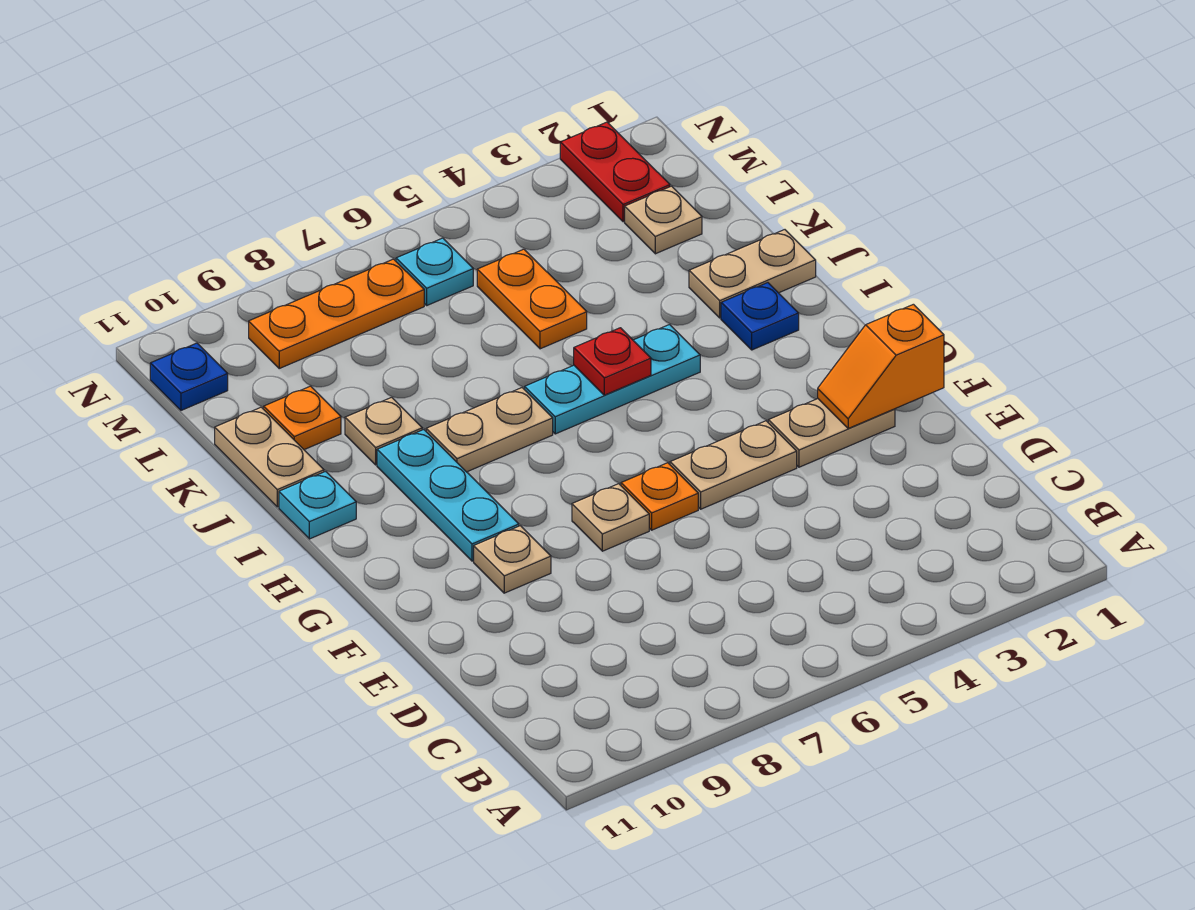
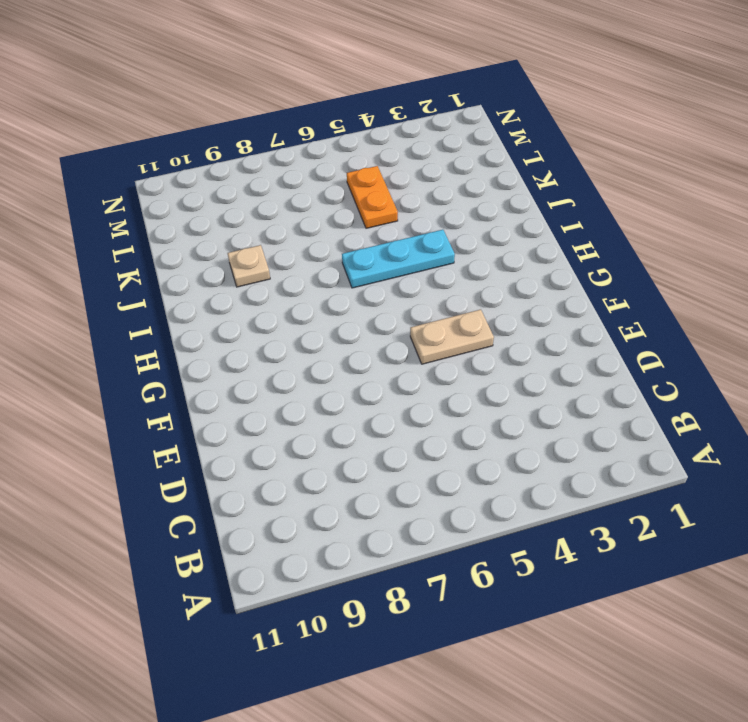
none -> tan plate F2:F3 level 1
none -> orange plate F6 level 1
none -> tan plate F7 level 1

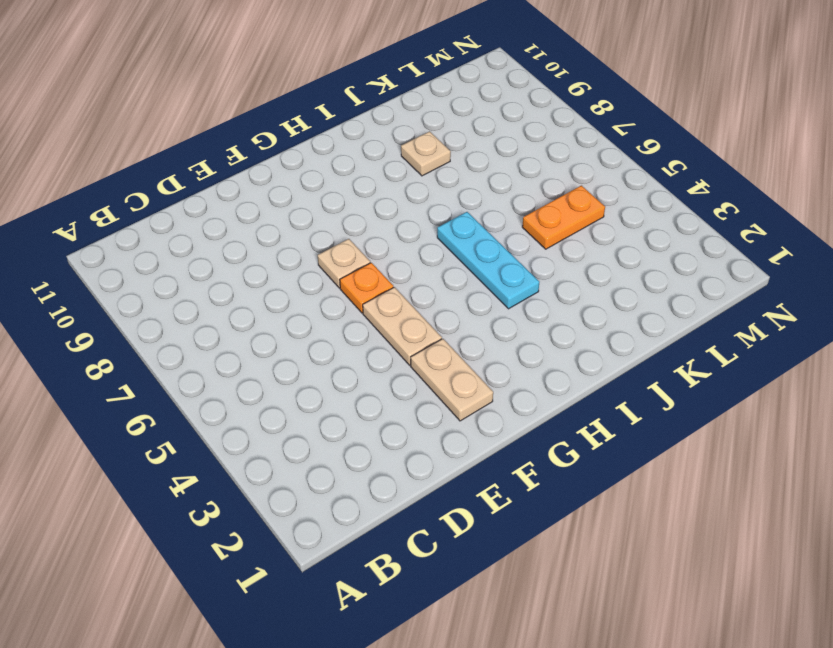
none -> tan plate F9 level 1
none -> cyan plate G9:I9 level 1
none -> blue plate I2 level 1

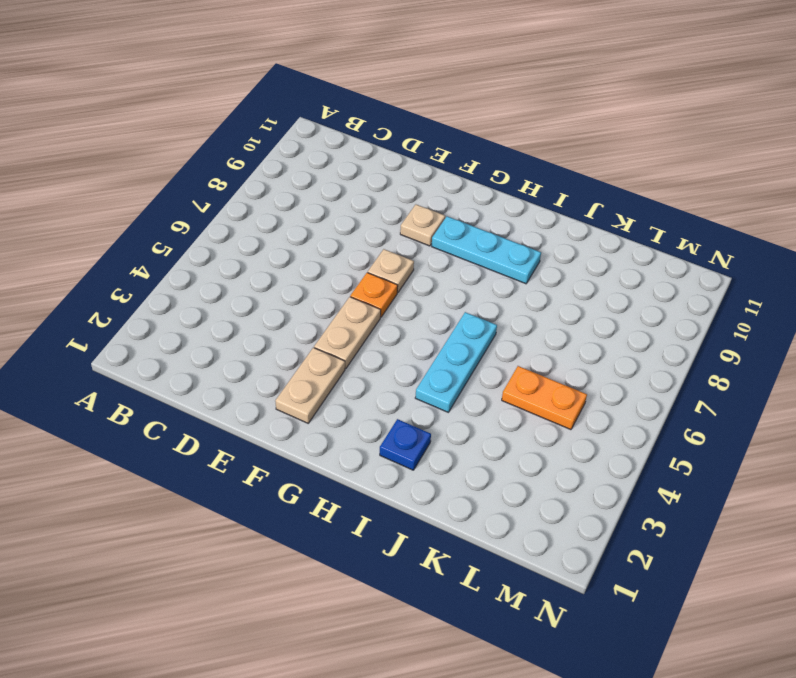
none -> tan plate I7:I8 level 1
none -> cyan plate I11 level 1
none -> tan plate J1:J2 level 1

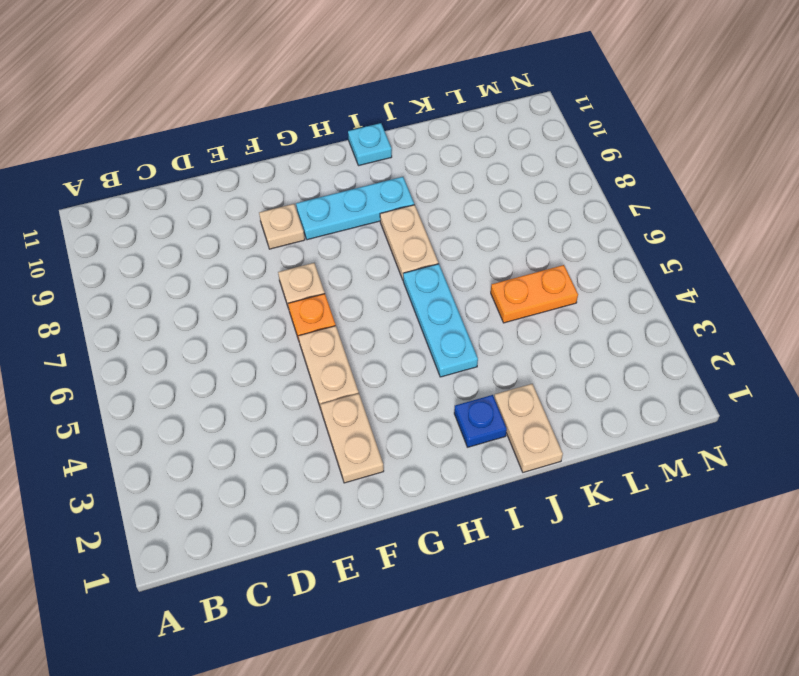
none -> tan plate J9 level 1
none -> tan plate J11:K11 level 1
none -> orange plate K10 level 1

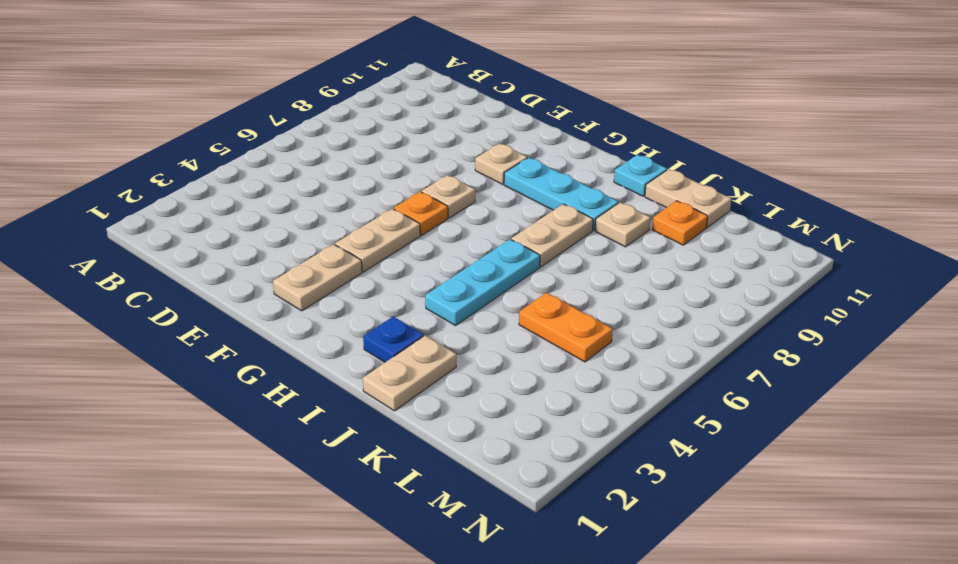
none -> tan plate L2 level 1
none -> red plate M2:N2 level 1
none -> cyan plate M6 level 1

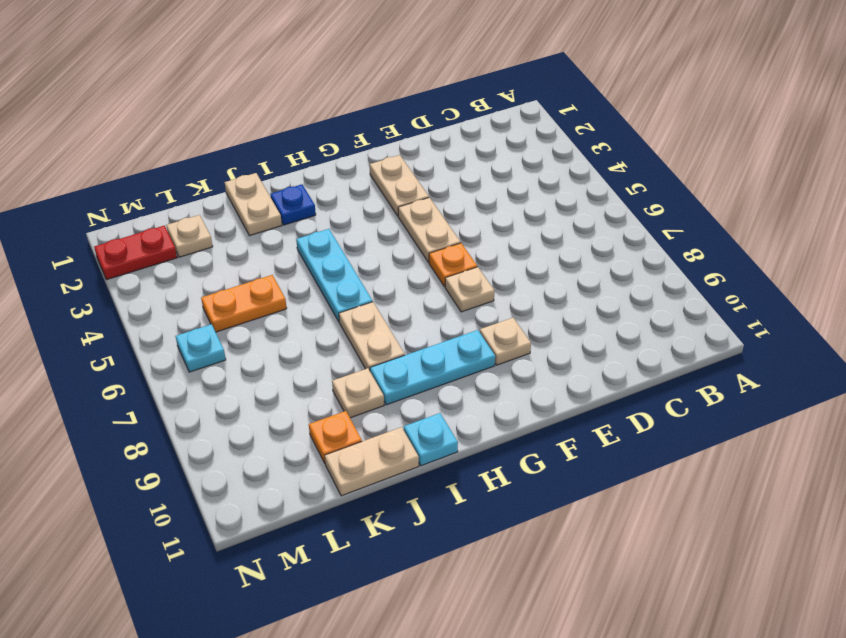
none -> orange plate M7:M9 level 1
none -> blue plate M11 level 1
none -> orange slope F1:F2 level 2 top 1

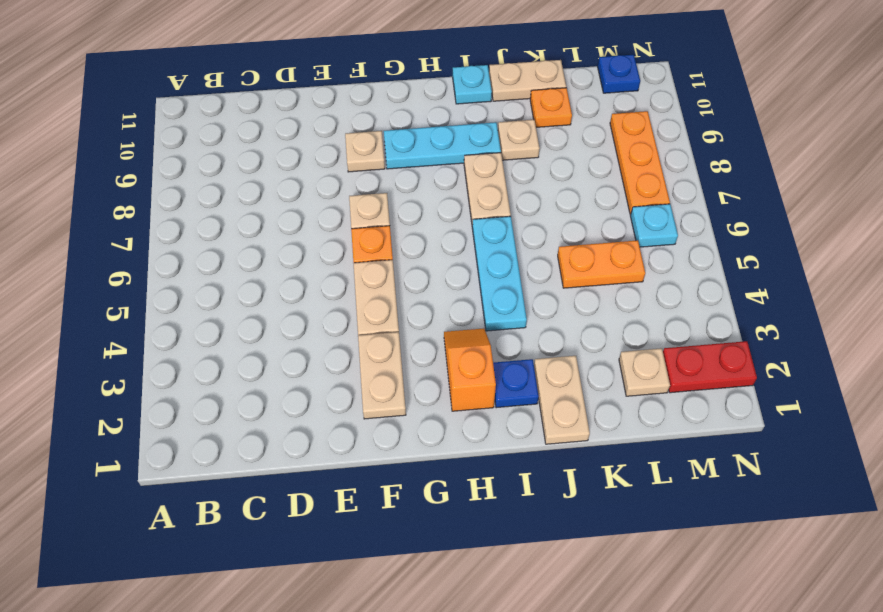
orange slope H2:H3 level 1 top 2 -> orange slope F1:F2 level 2 top 1
none -> red plate I5 level 2

